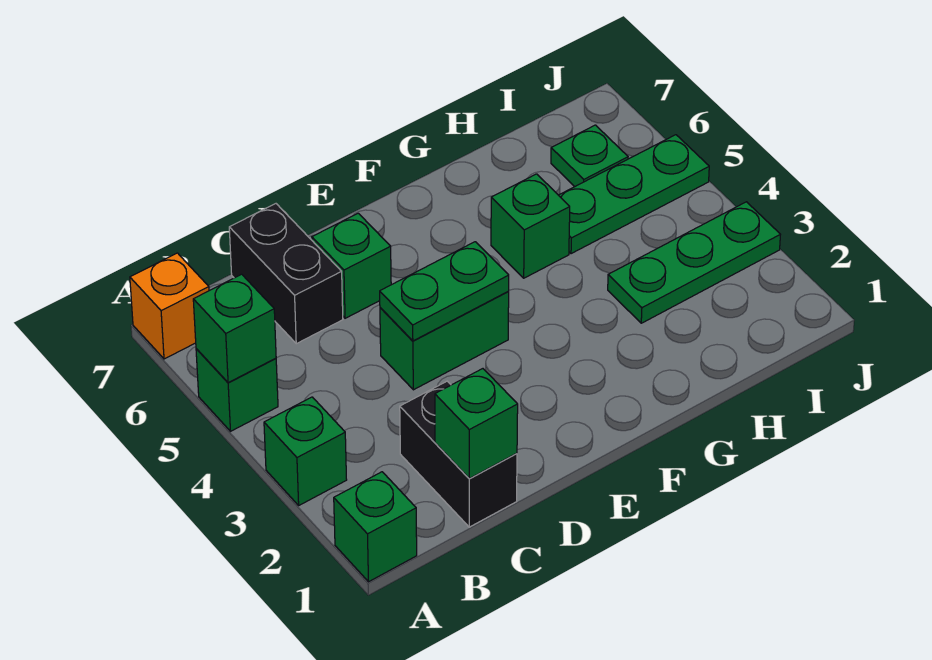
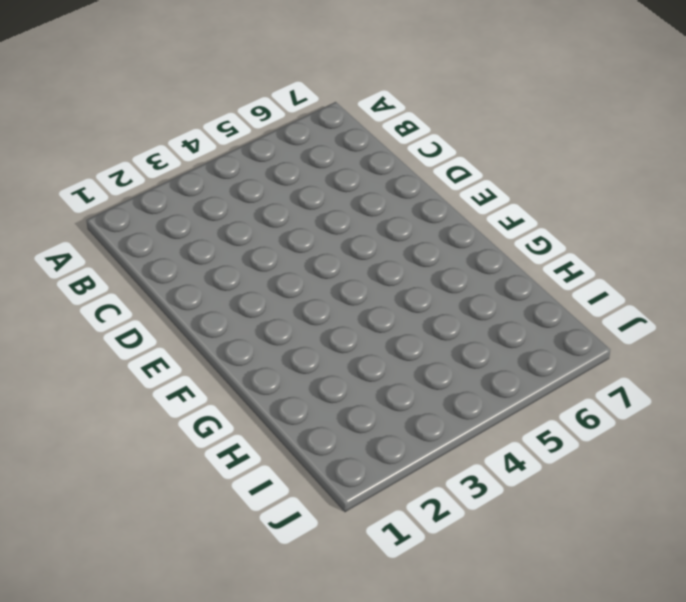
none -> green brick A1 level 1
none -> green brick A3 level 1
none -> green brick A5 level 1

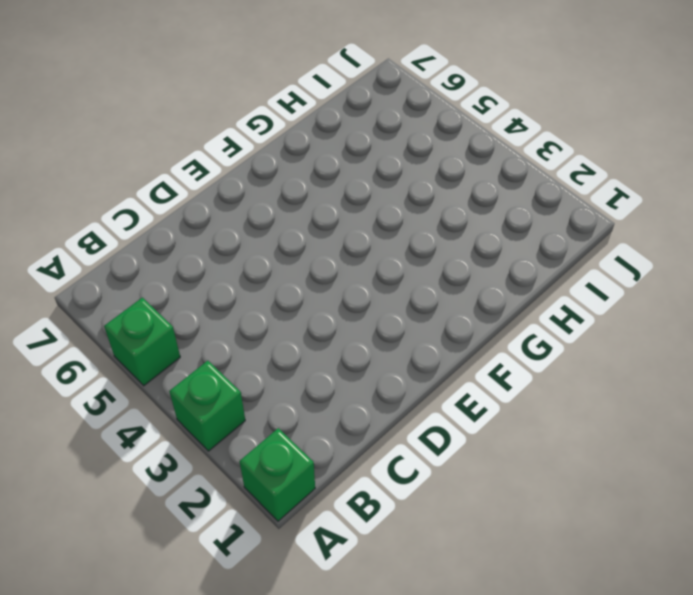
none -> orange brick A7 level 1
none -> black brick C1:C2 level 1
none -> black brick C6:C7 level 1

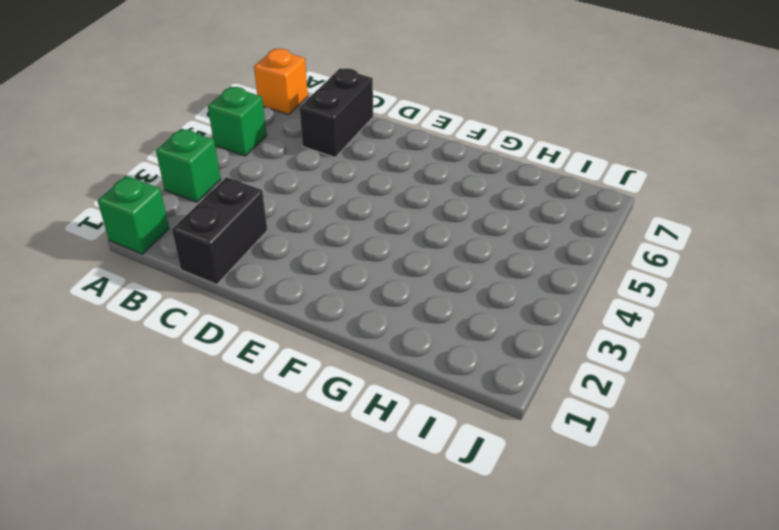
none -> green brick D4:E4 level 1
none -> green brick D6 level 1
none -> green brick G5 level 1

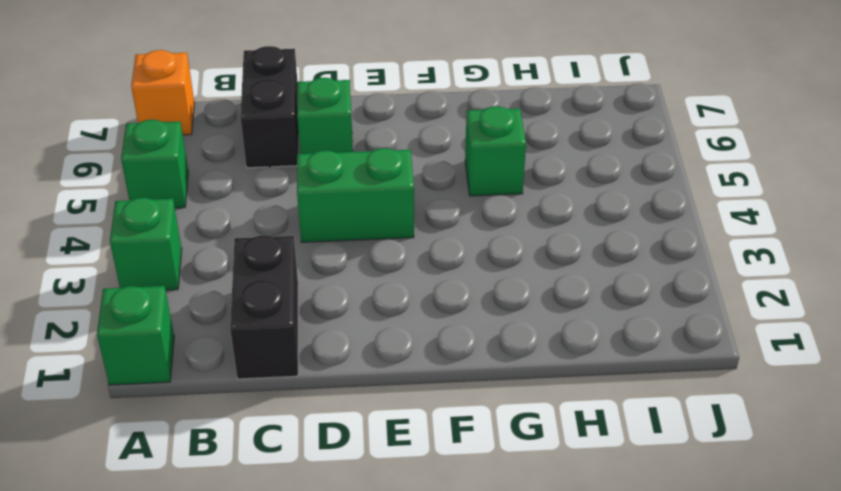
none -> green plate H3:J3 level 1
none -> green plate H5:J5 level 1
none -> green plate I6 level 1

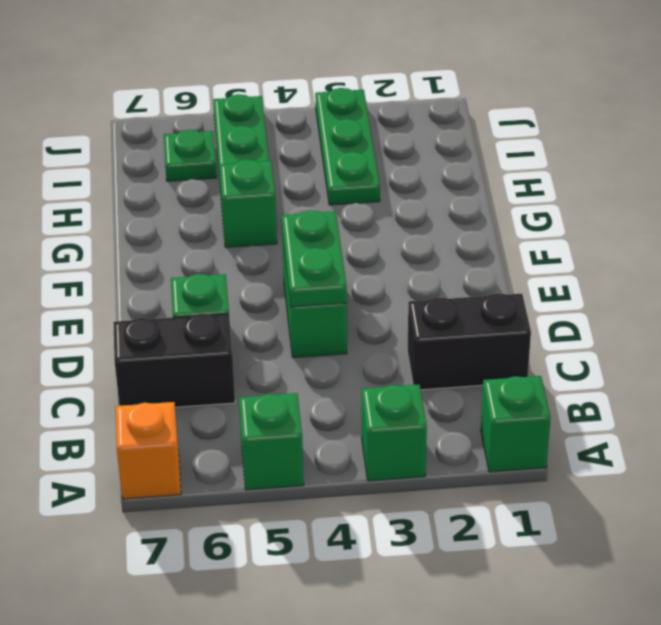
none -> green brick A5 level 2
none -> green brick C1 level 2

